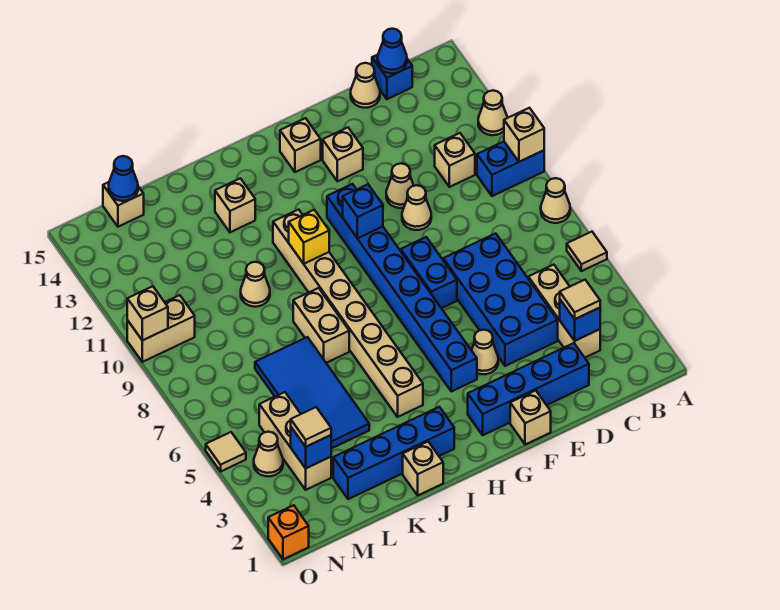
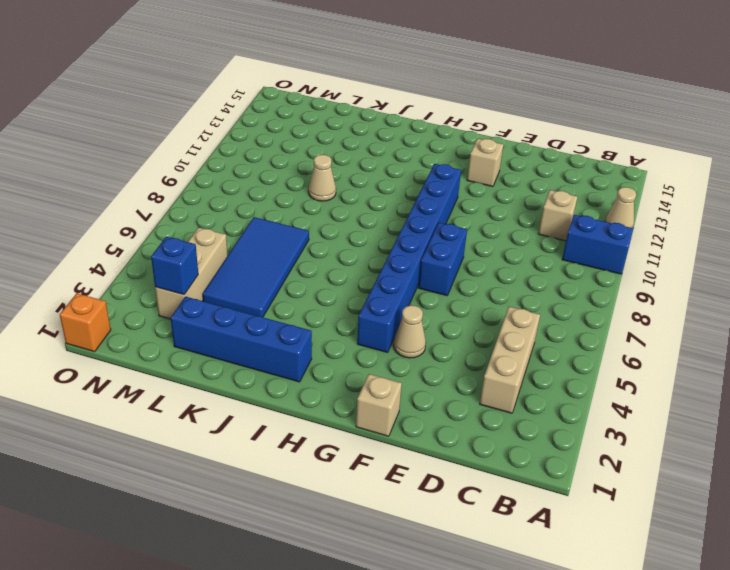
none -> tan tile A6 level 1
none -> tan cone A8 level 1
none -> blue brick C15 level 1
none -> blue brick D2:G2 level 1

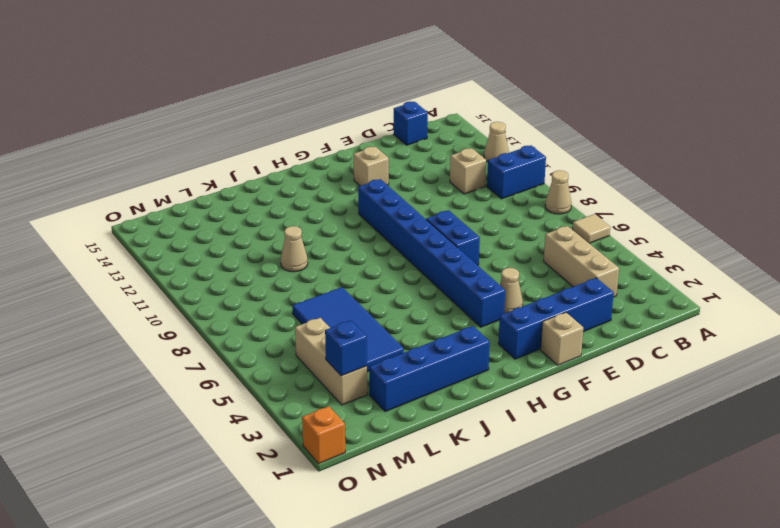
none -> blue brick D4:E7 level 1
none -> tan cone D15 level 1
none -> tan cone E10 level 1
none -> tan cone E11 level 1

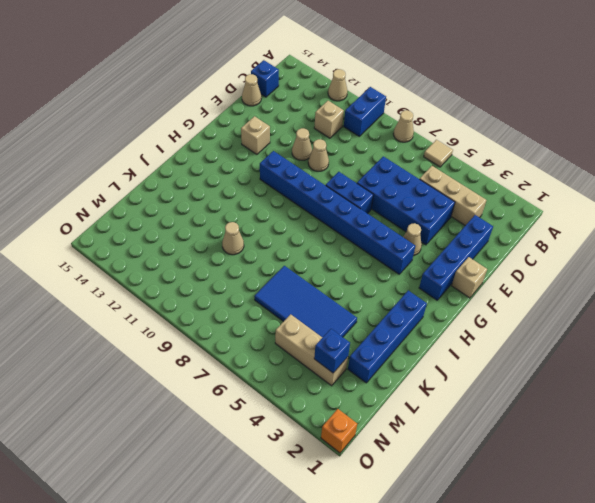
none -> tan brick G14 level 1
none -> tan brick I4:I11 level 1
none -> tan brick J1 level 1
none -> tan brick J7:J8 level 1

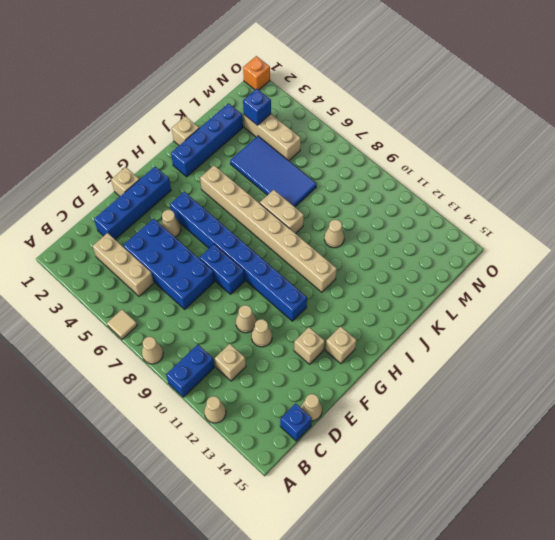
none -> tan brick J13 level 1
none -> tan brick M15 level 1
none -> tan cone N4 level 1
none -> tan brick N10:O10 level 1

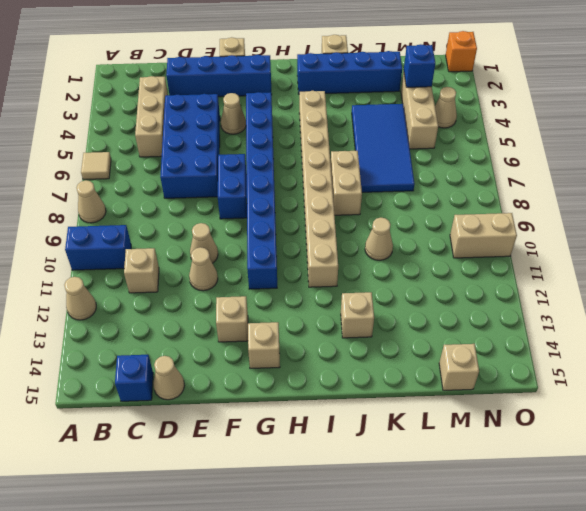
none -> tan tile O5 level 1
none -> tan brick A10 level 2
none -> blue brick C3 level 2
none -> blue cone C15 level 2

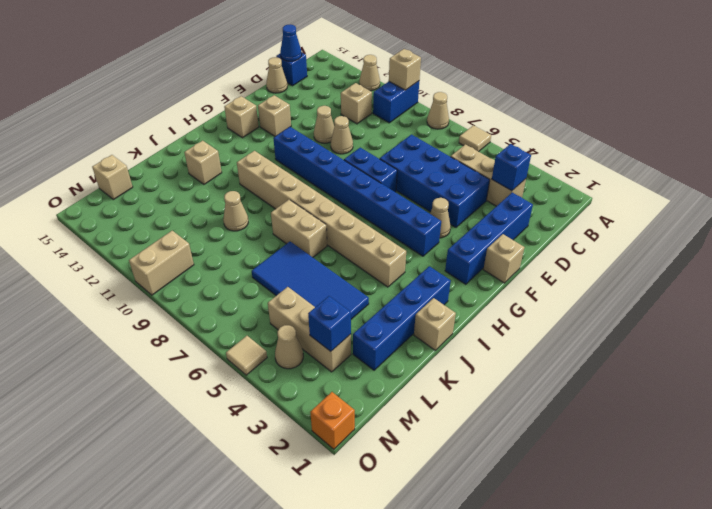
none -> blue brick G10 level 2
none -> yellow brick I10 level 2
none -> blue cone M15 level 2
none -> tan brick O10 level 2

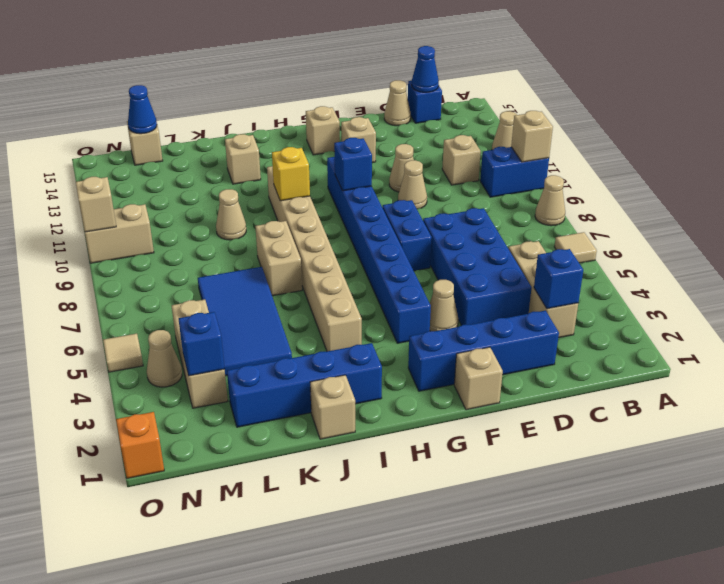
none -> tan tile C3 level 3
none -> tan tile M3 level 3

